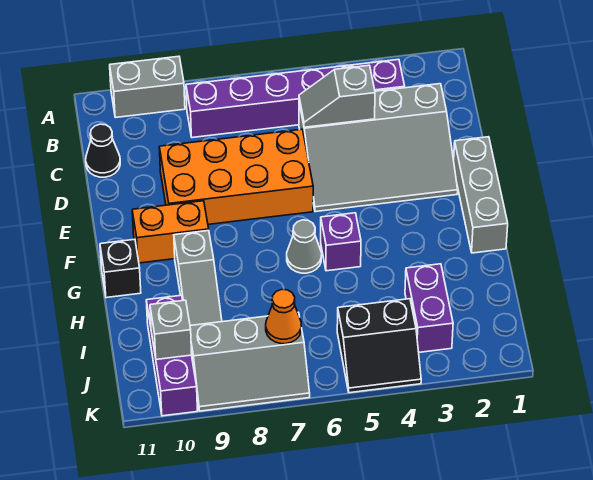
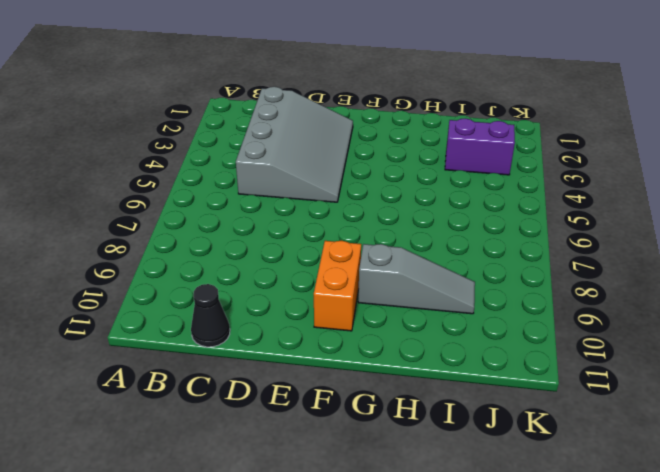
none -> grey brick A9:A10 level 1
none -> purple brick B3:B8 level 1
none -> orange brick D6:E9 level 1

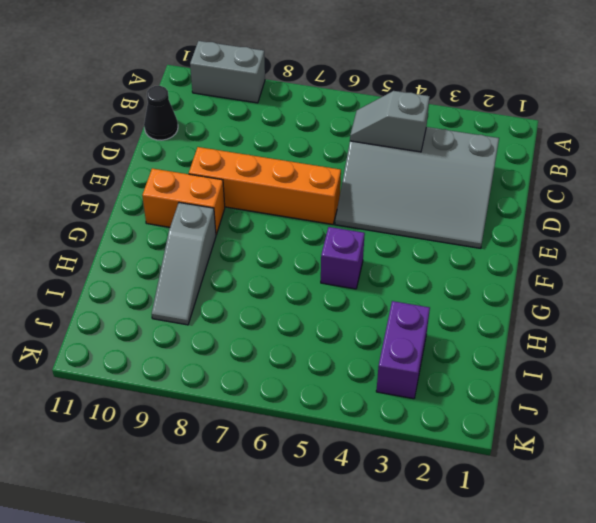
orange brick E6:E9 level 1 -> orange brick D6:E9 level 1
none -> purple brick B3:B8 level 1
none -> grey brick E1:G1 level 1
none -> grey cone G6 level 1

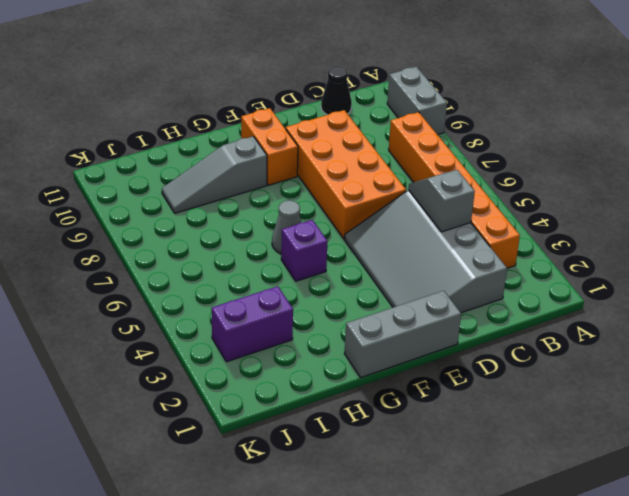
orange brick B3:B8 level 1 -> purple brick B3:B8 level 1
none -> black brick G11 level 1
none -> purple brick I10:K10 level 1
none -> black slope J4:K5 level 1 top J

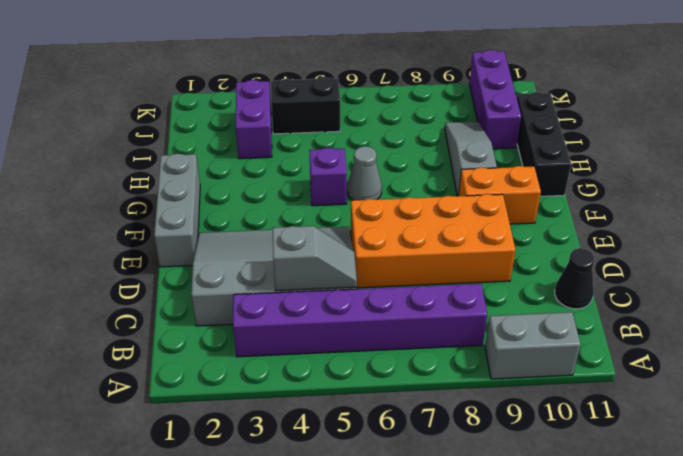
black brick G11:I11 level 1 -> black brick G11 level 1
none -> grey slope J7:K9 level 1 top J
none -> orange cone J7 level 2
none -> grey brick J10 level 2

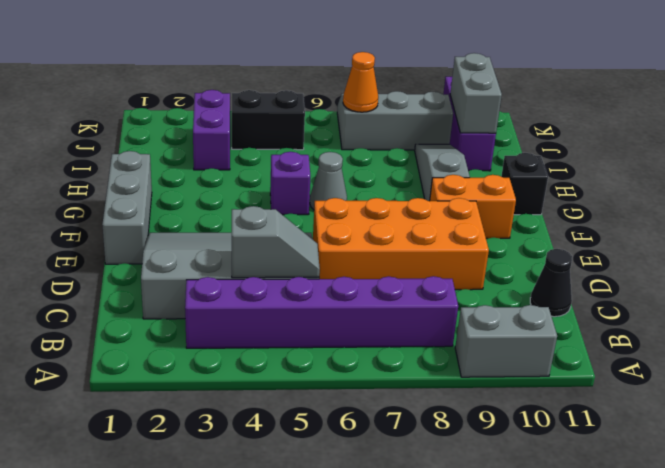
grey brick I10:J10 level 2 -> grey brick J10 level 2

